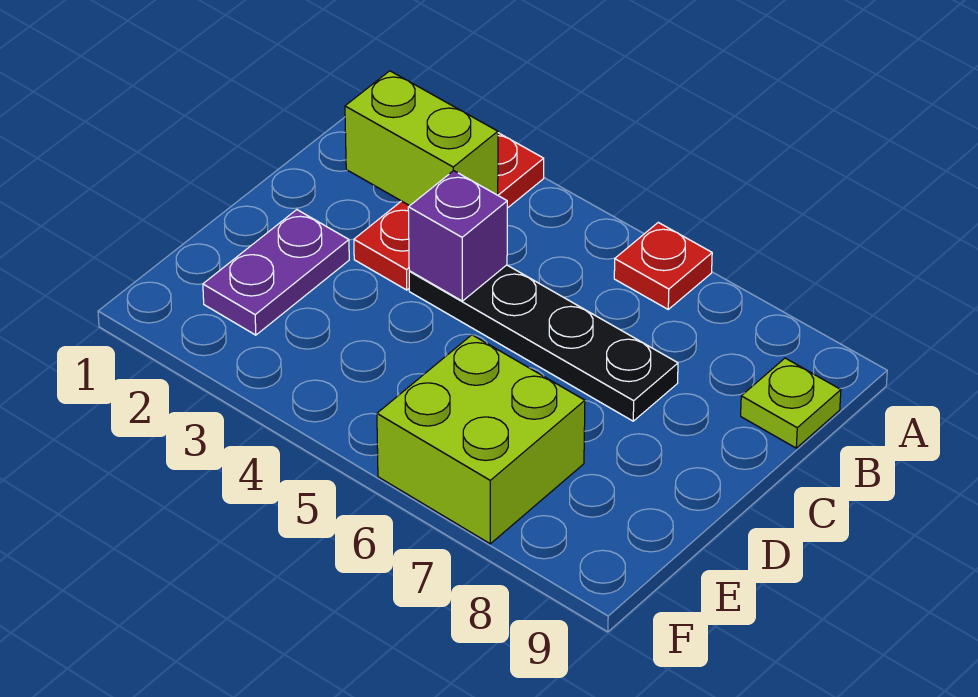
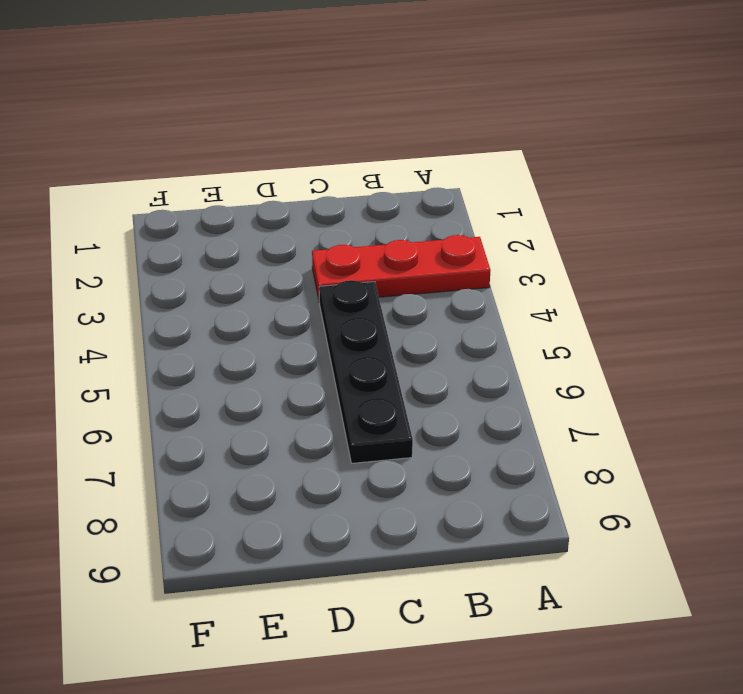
none -> red plate A6 level 1
none -> lime plate B9 level 1

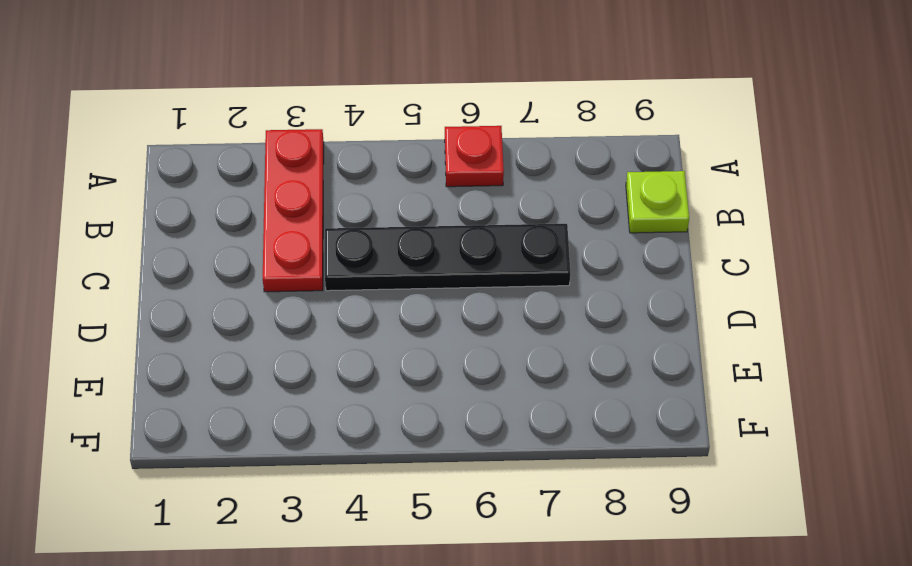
none -> purple plate D2:E2 level 1
none -> lime brick E6:F7 level 1

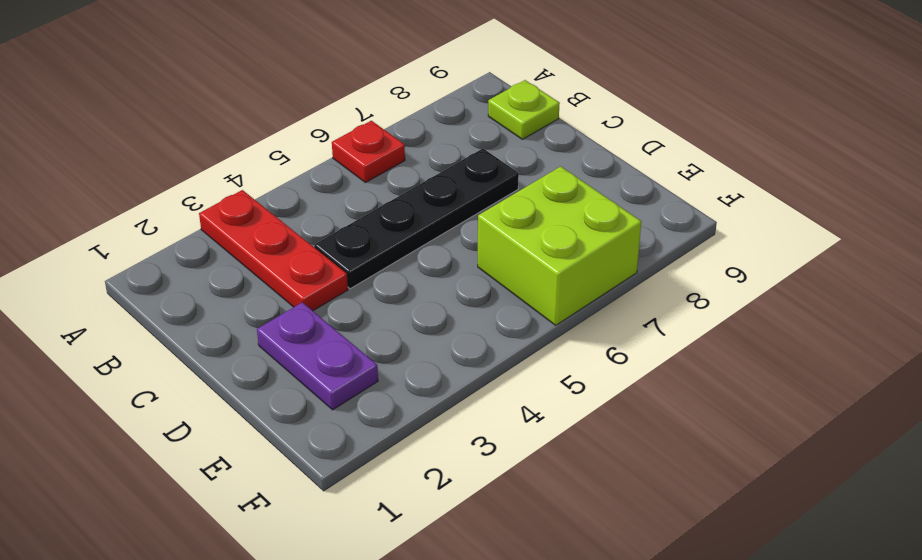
none -> lime brick B2:B3 level 2
none -> purple brick C4 level 2

